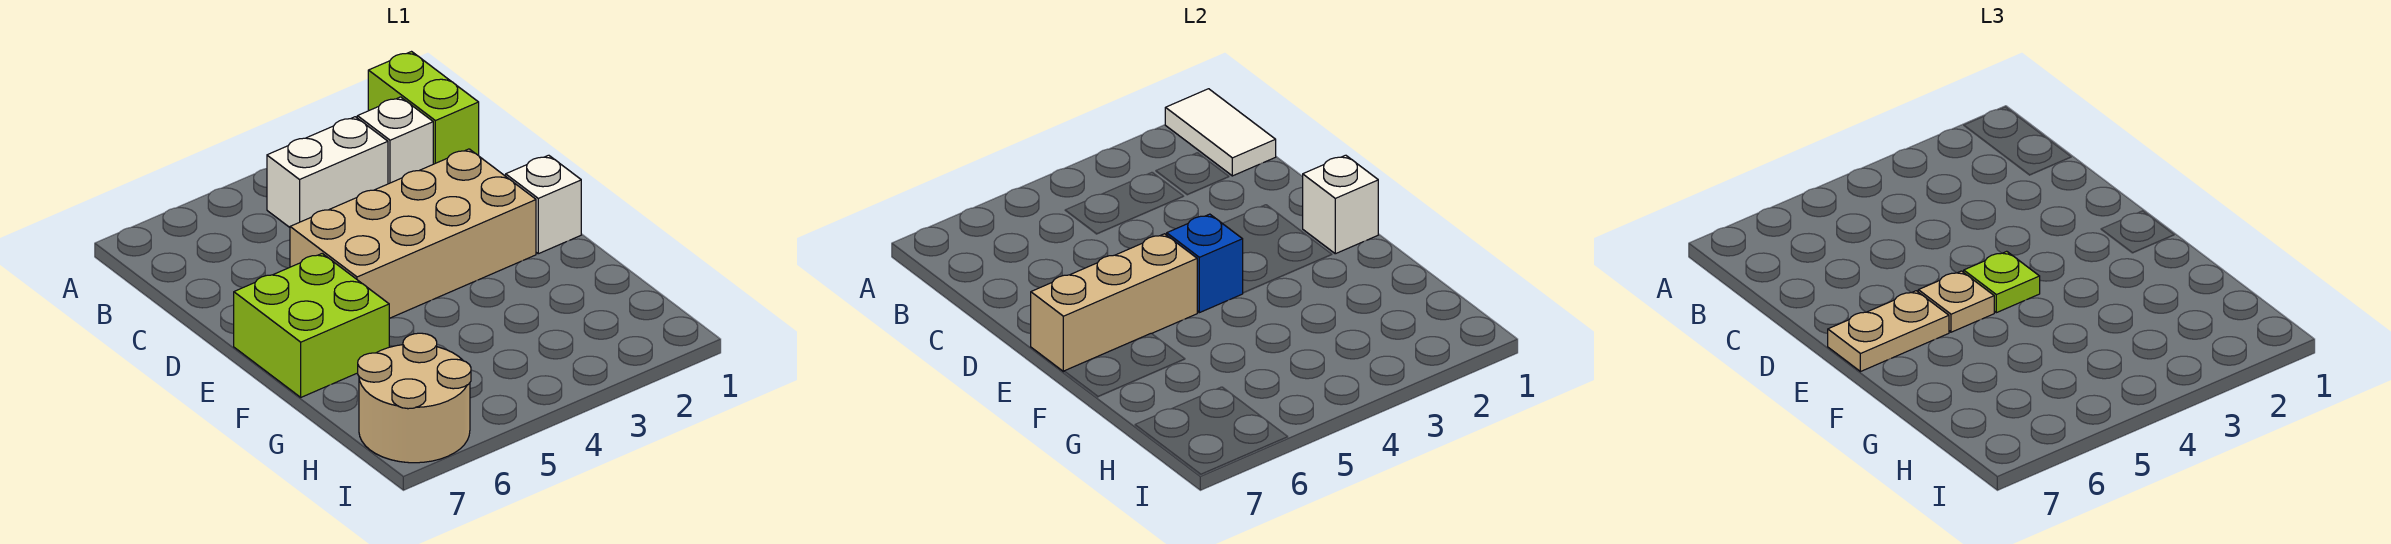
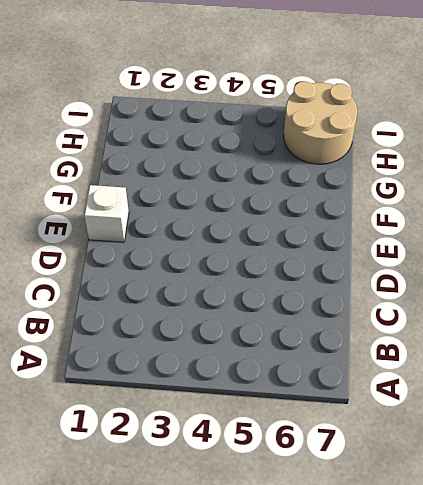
none -> lime brick A1:B1 level 1
none -> white brick B2 level 1
none -> white brick B3:B4 level 1

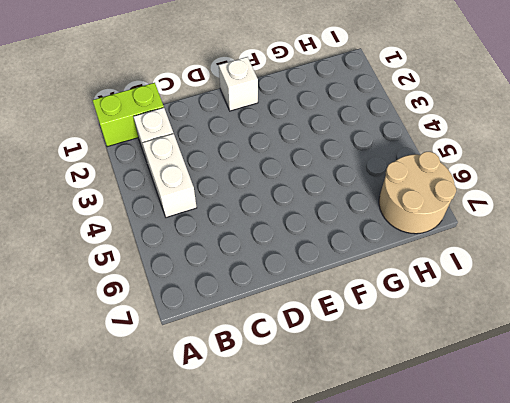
none -> tan brick D2:E5 level 1
none -> lime brick E6:F7 level 1
none -> white tile A1:B1 level 2

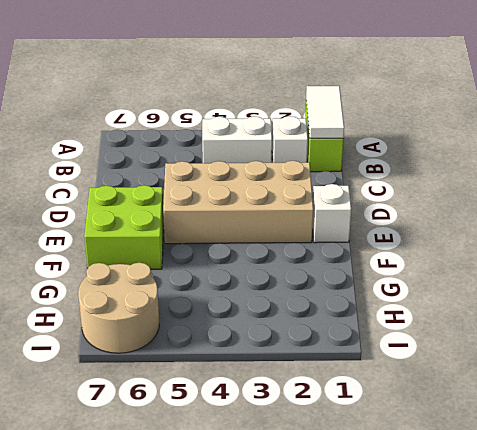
none -> white brick E1 level 2
none -> blue brick E4 level 2
none -> tan brick E5:E7 level 2

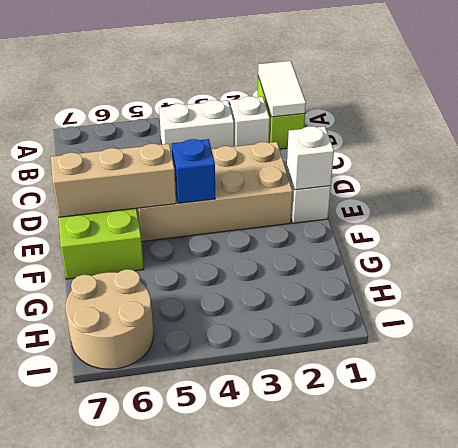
none -> lime plate E4 level 3
none -> tan plate E5 level 3
none -> tan plate E6:E7 level 3

